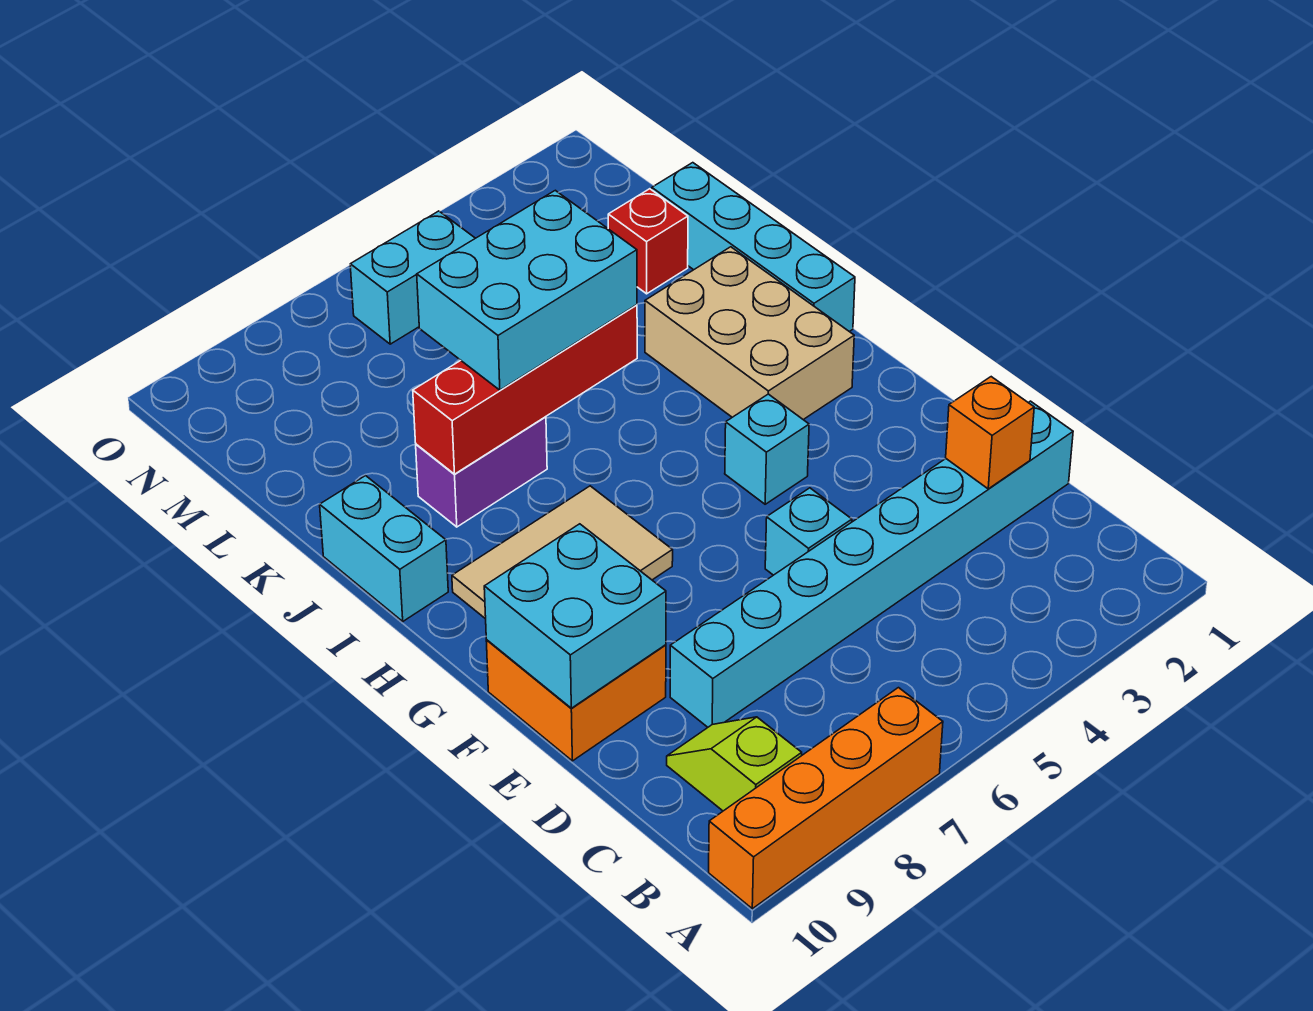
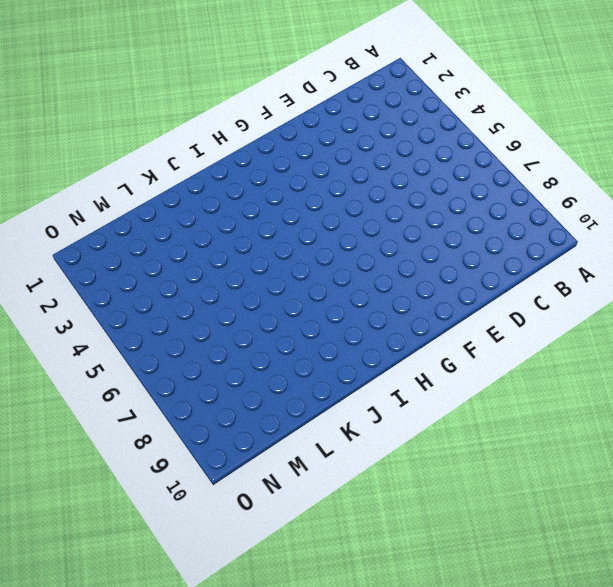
none -> orange brick A7:A10 level 1
none -> lime slope B9:C9 level 1 top B
none -> cyan brick D1:D8 level 1

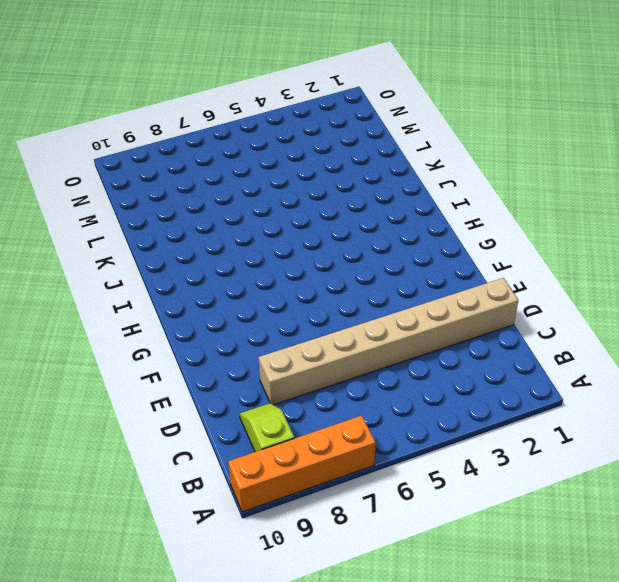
tan brick D1:D8 level 1 -> cyan brick D1:D8 level 1
none -> cyan brick E5 level 1
none -> orange brick E9:F10 level 1
none -> cyan brick G4 level 1

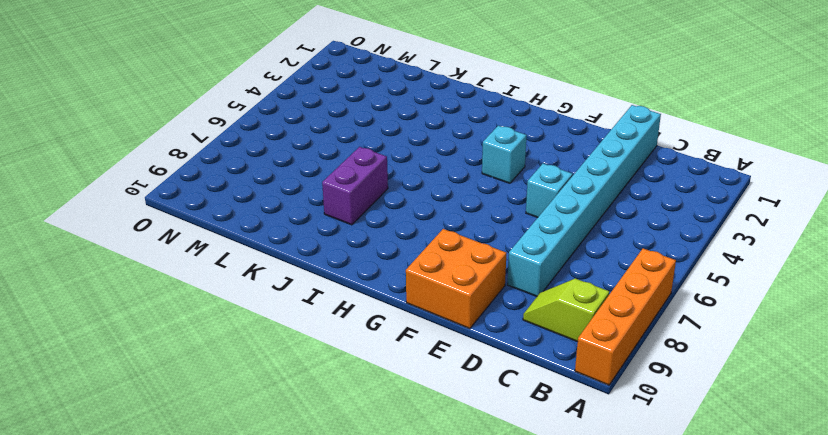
none -> tan tile G7:H9 level 1
none -> tan brick H2:J3 level 1
none -> cyan brick I1:L1 level 1

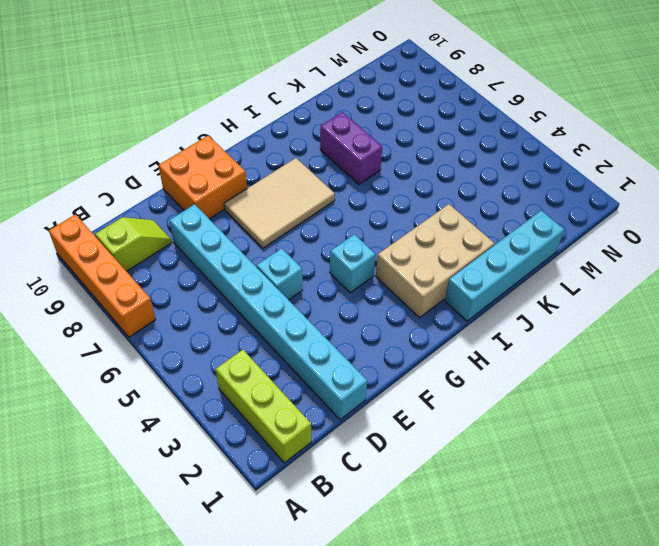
lime brick B1:B3 level 1 -> none
tan tile F7:H8 level 1 -> tan tile G7:H9 level 1
none -> cyan brick I10:J10 level 1
none -> red brick L2 level 1
none -> cyan brick N5:N6 level 1

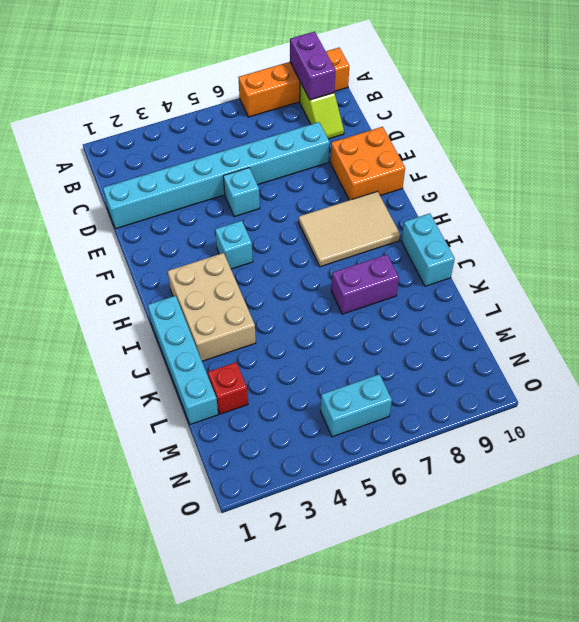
purple brick A9:B9 level 2 -> none
none -> orange brick D2 level 2
none -> cyan brick E9:F10 level 2
none -> red brick J5:J8 level 2

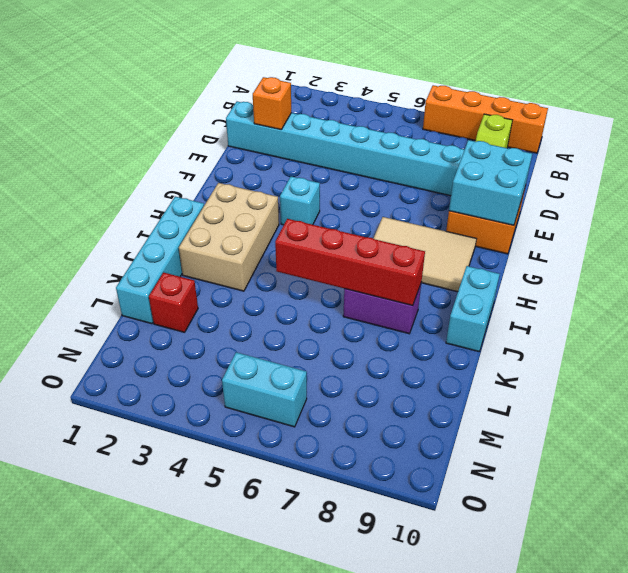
none -> cyan brick E5 level 1
none -> cyan brick J5:K7 level 3

